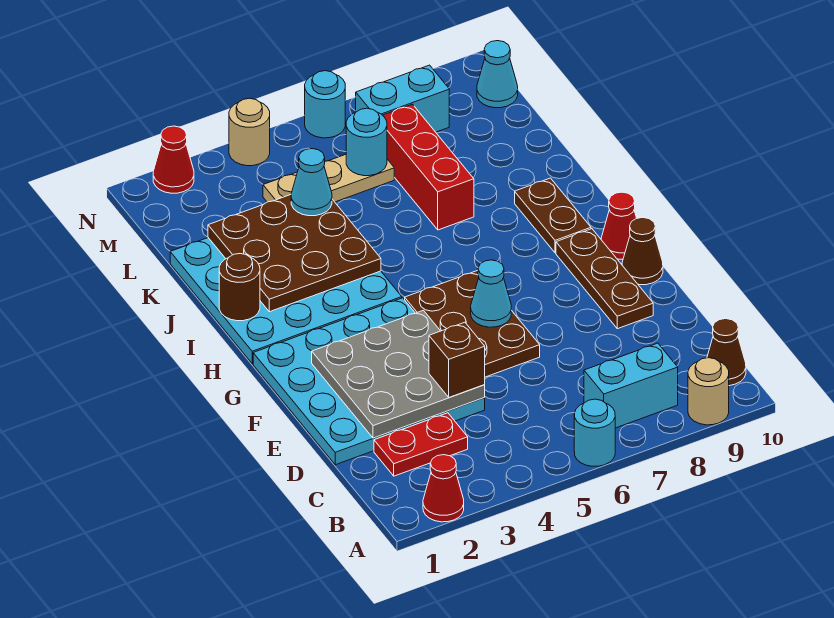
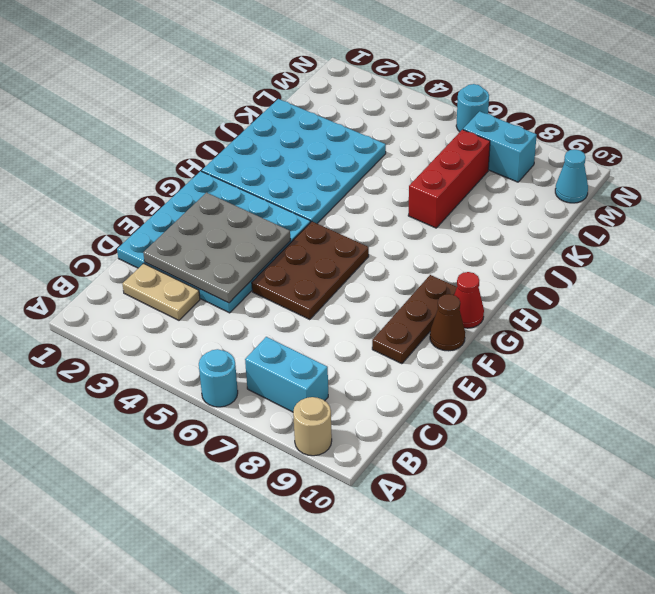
tan plate C2:C3 level 1 -> red plate C2:C3 level 1
none -> red cone A2 level 1
none -> brown cone B10 level 1
none -> brown plate H9:I9 level 1

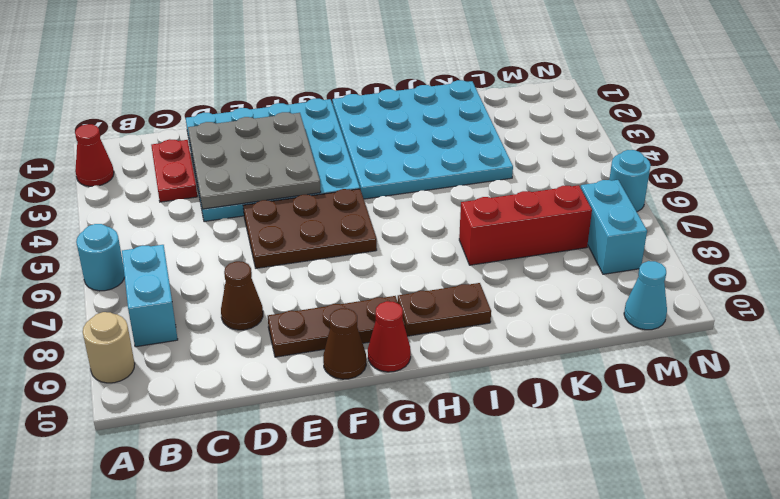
brown cone D8 level 1 -> brown cone B10 level 1
none -> tan plate L4:L6 level 1
none -> red cone N2 level 1
none -> tan round brick N4 level 1

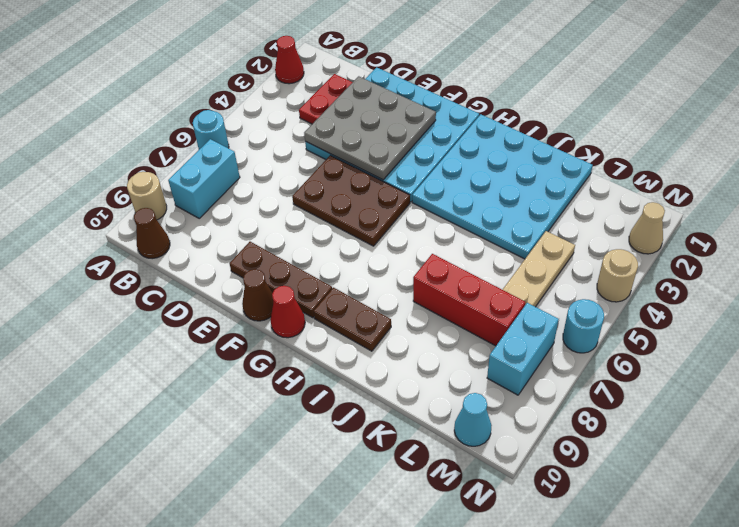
tan cone N2 level 1 -> red cone N2 level 1
none -> cyan cone F6 level 2
none -> brown round brick I1 level 2
none -> brown plate I2:K4 level 2

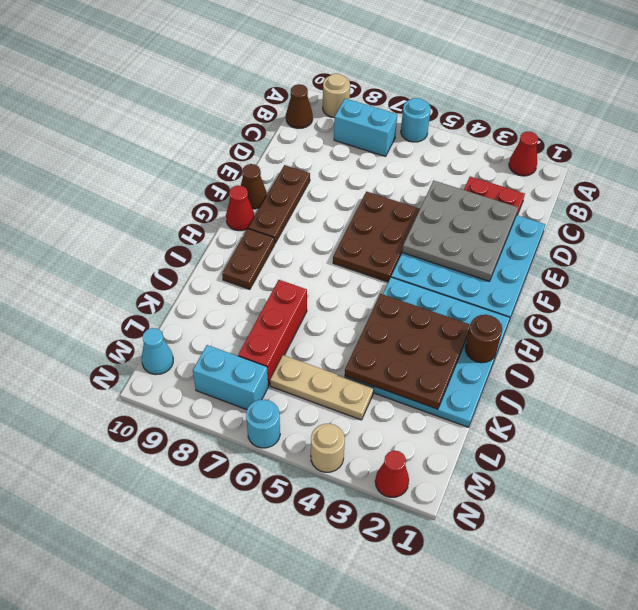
none -> cyan cone F6 level 2
none -> cyan round brick L6 level 2
none -> brown brick D4 level 3

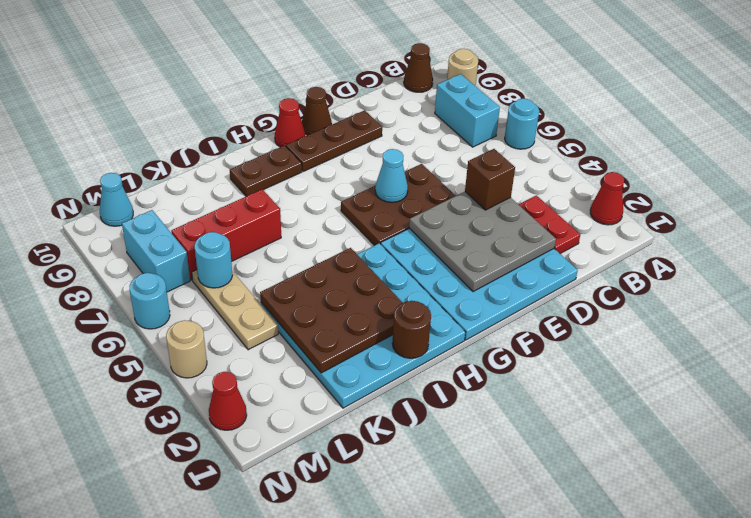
none -> cyan cone K4 level 3

